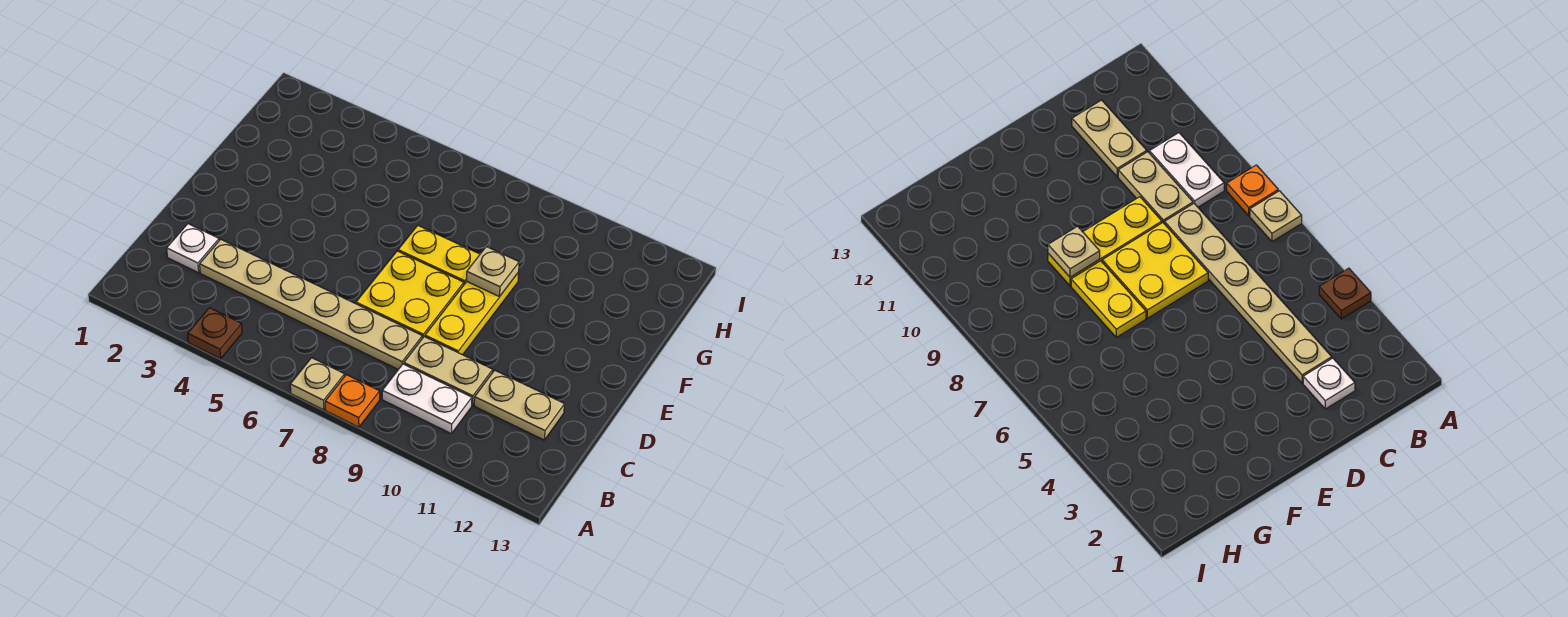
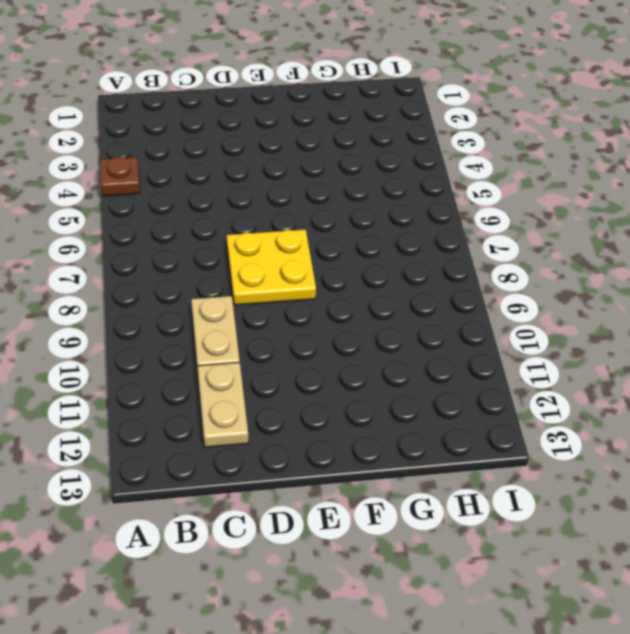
none -> tan plate A7 level 1
none -> orange plate A8 level 1
none -> white plate B9:B10 level 1

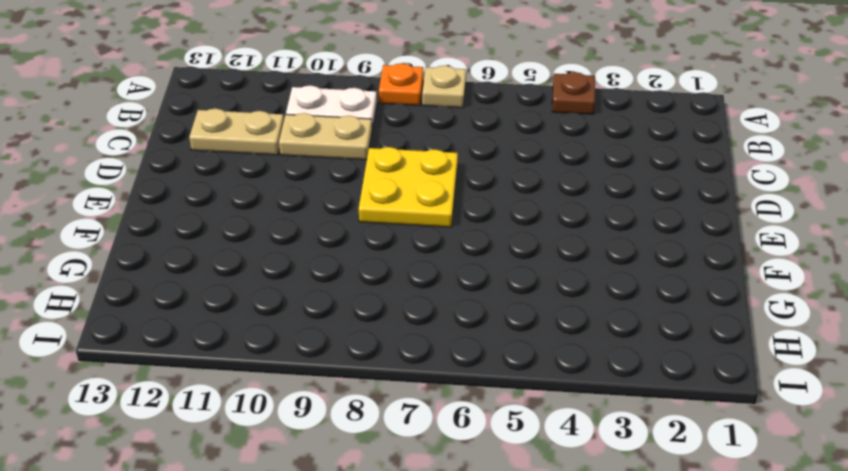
none -> white plate C2 level 1
none -> tan plate C3:C8 level 1
none -> yellow plate D9:F9 level 1

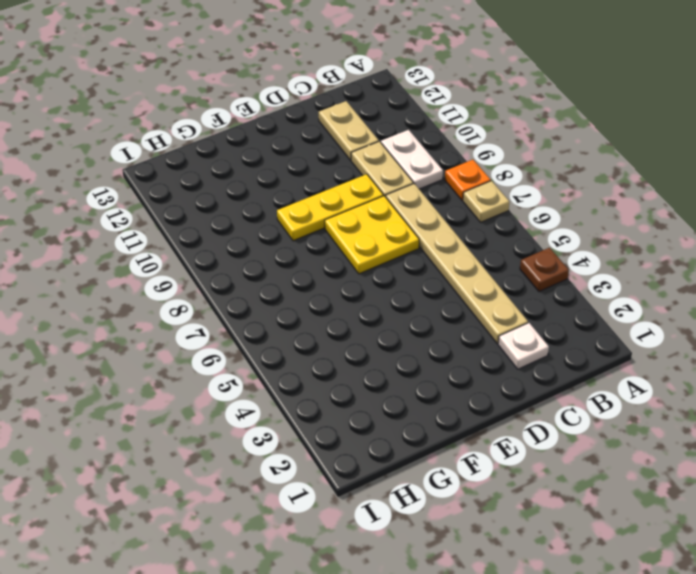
none -> yellow plate F7:F8 level 1
none -> tan plate F9 level 2

